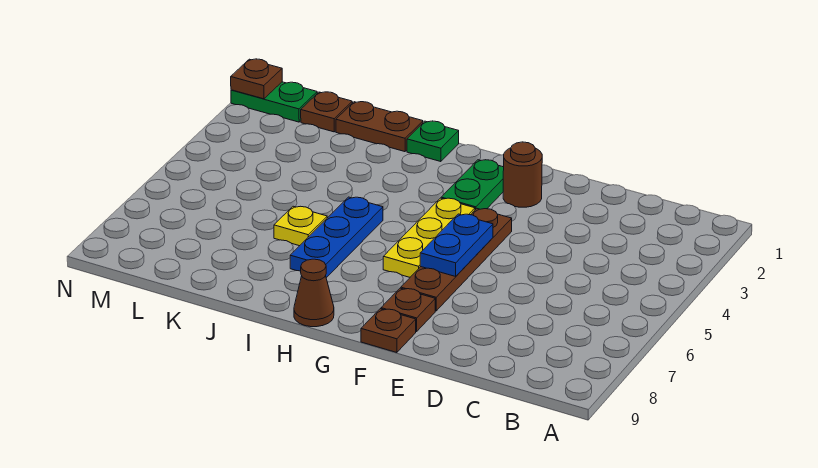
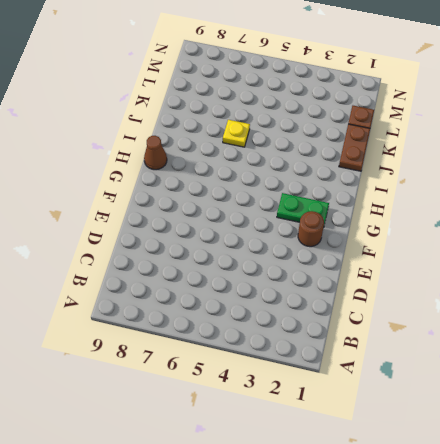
none -> brown plate F4:F7 level 1
none -> brown plate F8 level 1
none -> brown plate F9 level 1

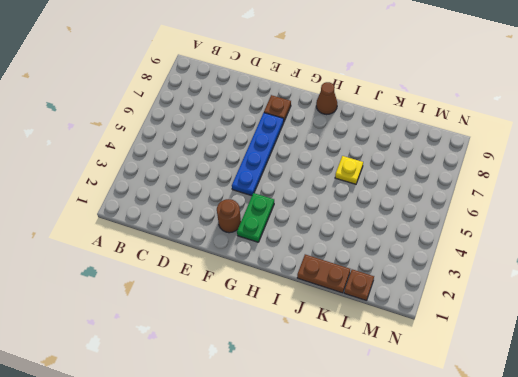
blue plate F4:F7 level 1 -> brown plate F4:F7 level 1
none -> brown plate F9 level 1
none -> yellow plate G4:G6 level 1
none -> green plate I1 level 1

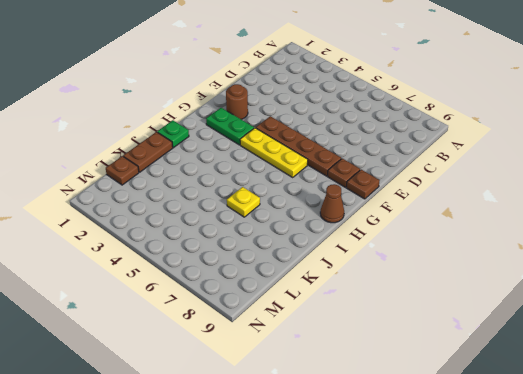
none -> blue plate I5:I7 level 1
none -> green plate M1:N1 level 1
none -> blue plate F5:F6 level 2

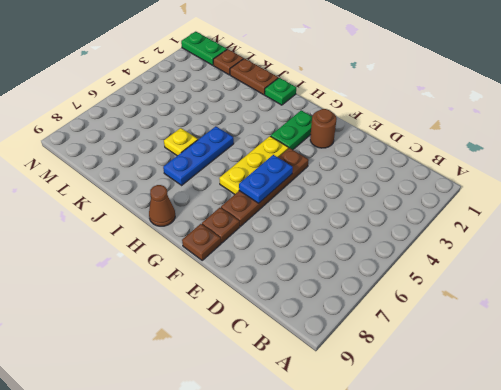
none -> brown plate N1 level 2

